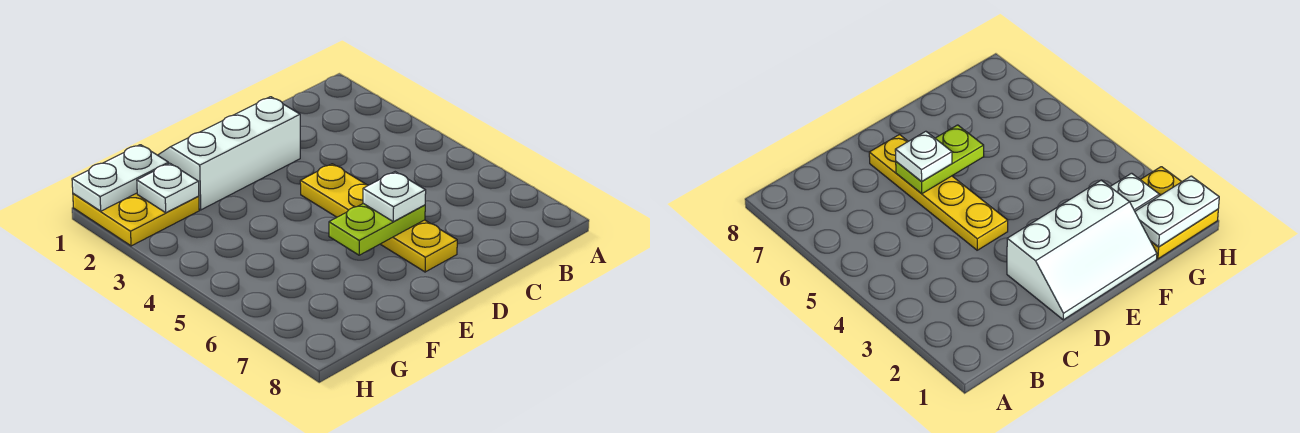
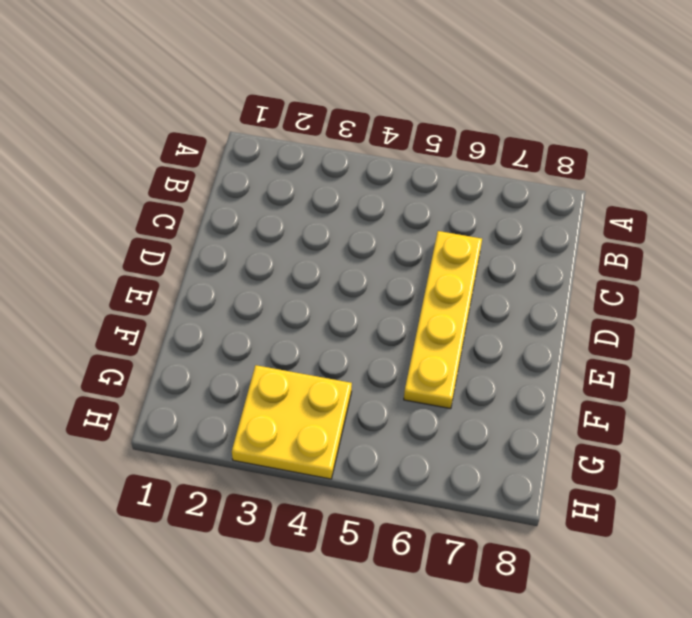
yellow plate C6:F6 level 1 -> yellow plate D4:D7 level 1
yellow plate G3:H4 level 1 -> yellow plate G1:H2 level 1
none -> white slope D1:F2 level 1 top 2
none -> lime plate D6:E6 level 2

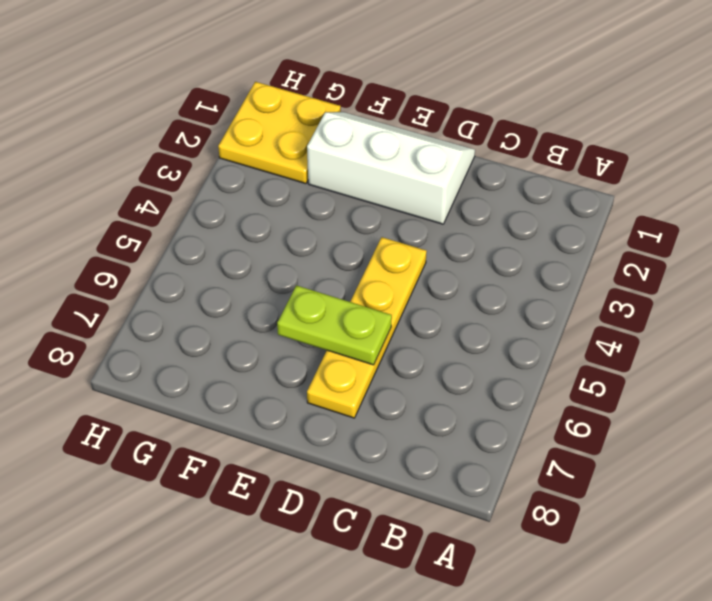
none -> white plate G1:H1 level 2
none -> white plate G2 level 2

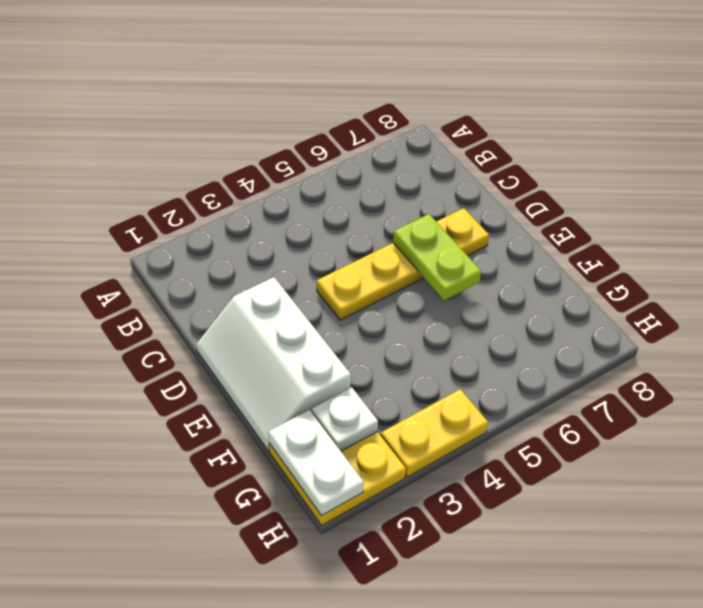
yellow plate H3:H4 level 1 -> none
none -> white plate D6 level 3

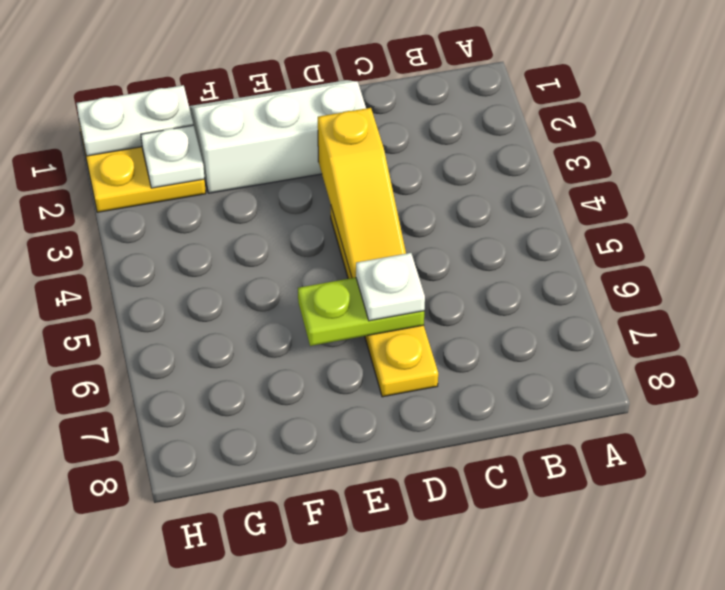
yellow slope D3:D5 level 2 top 3 -> none

